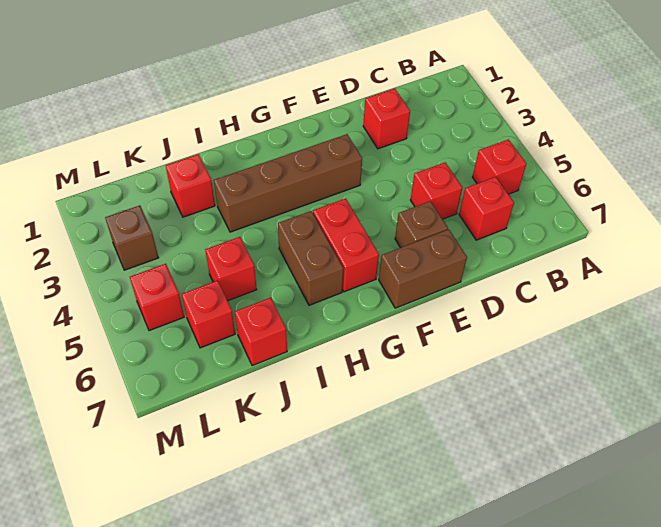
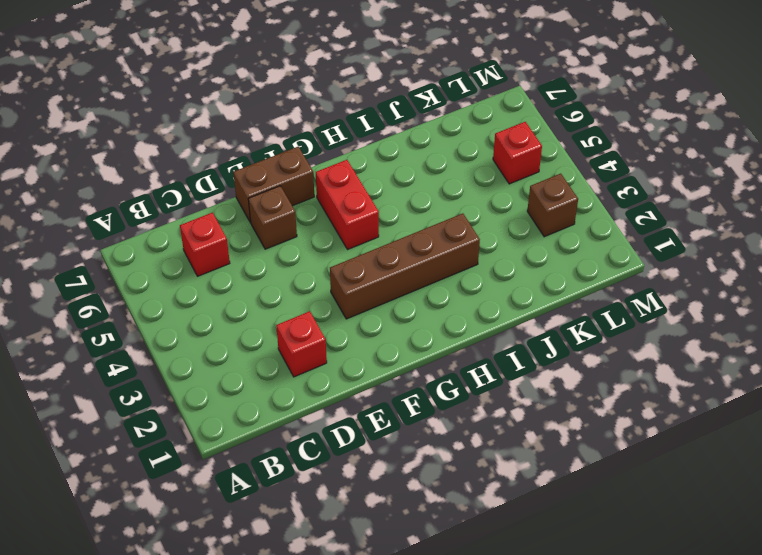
none -> red brick B5 level 1
none -> red brick D5 level 1
none -> brown brick H5:H6 level 1

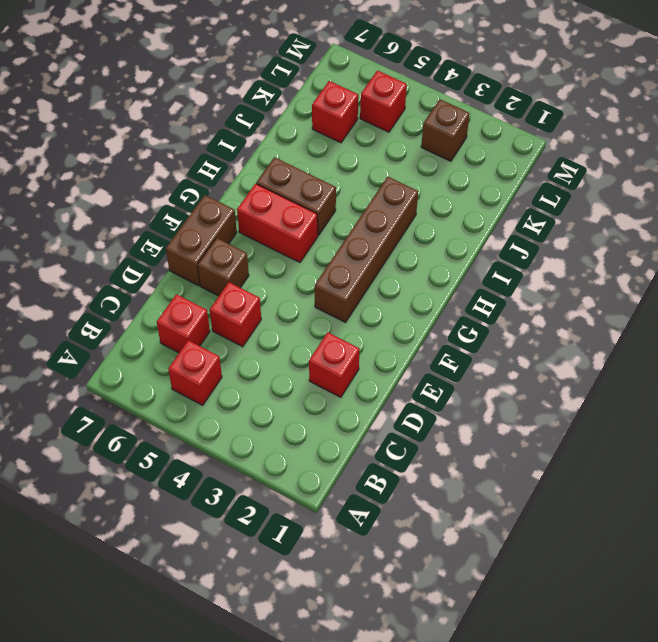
none -> red brick J2 level 1
none -> red brick J5 level 1
none -> red brick J7 level 1

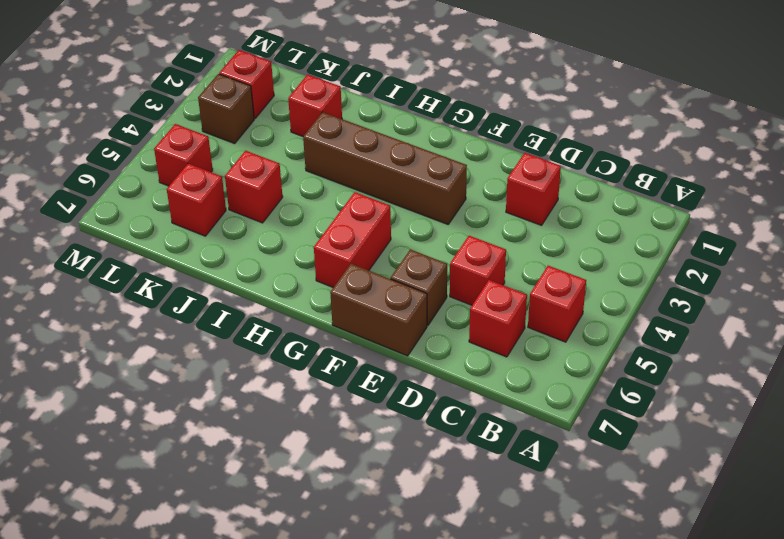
red brick L2 level 1 -> red brick J7 level 1
none -> brown brick H5:H6 level 1

